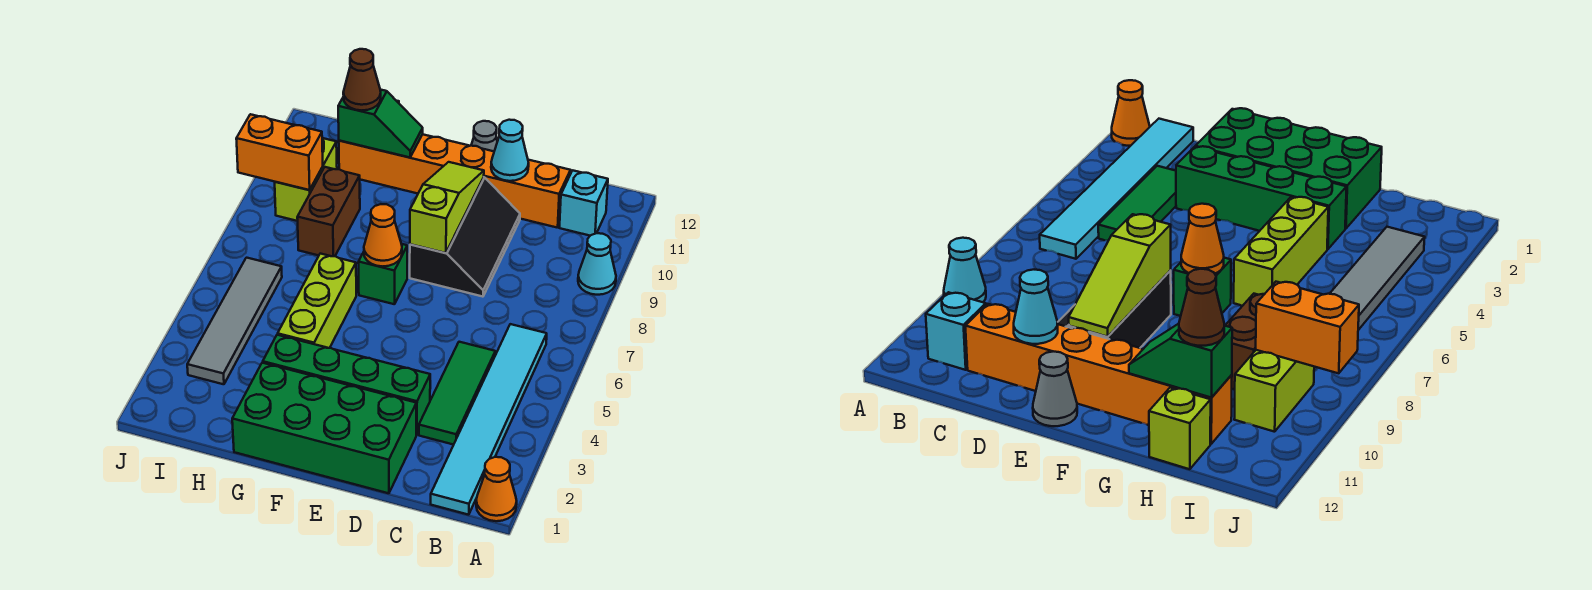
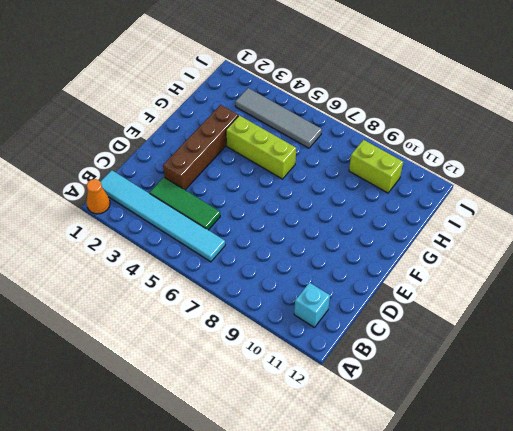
brown brick D3:G3 level 1 -> green brick D3:G3 level 1
none -> cyan cone A9 level 1
none -> orange brick C11:H11 level 1
none -> green brick D1:G2 level 1

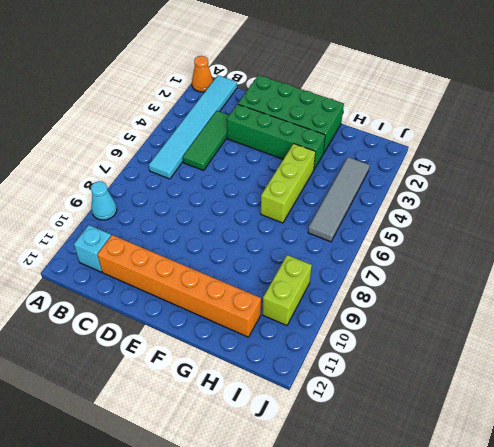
none -> black slope D8:E10 level 1 top E
none -> grey cone E12 level 1
none -> green brick F7 level 1

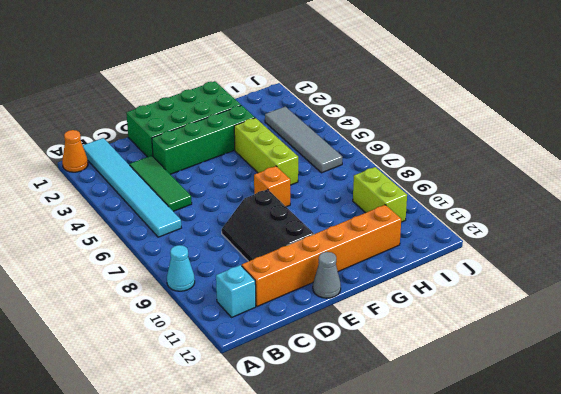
orange brick F7 level 1 -> green brick F7 level 1
none -> brown brick H8:H9 level 1
none -> lime brick H12 level 1
none -> cyan cone D11 level 2

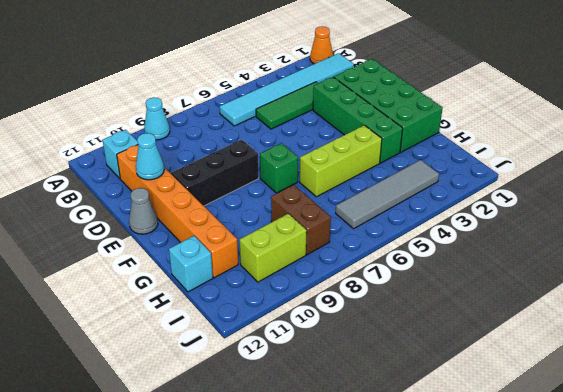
brown brick H8:I8 level 1 -> brown brick H8:H9 level 1
cyan brick H12 level 1 -> lime brick H12 level 1
none -> lime slope E8:E10 level 2 top 8
none -> orange cone F7 level 2
none -> green slope G11:H11 level 2 top H

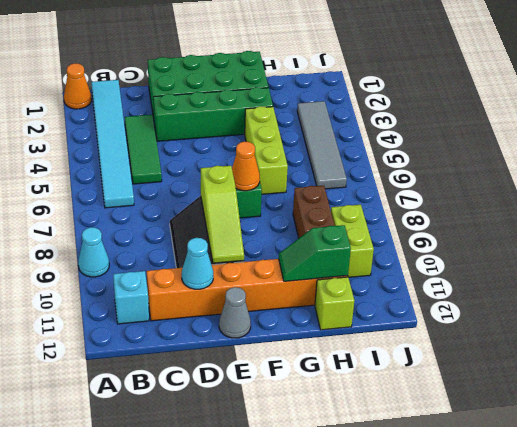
none -> orange brick I9:J9 level 2
none -> brown cone H11 level 3

